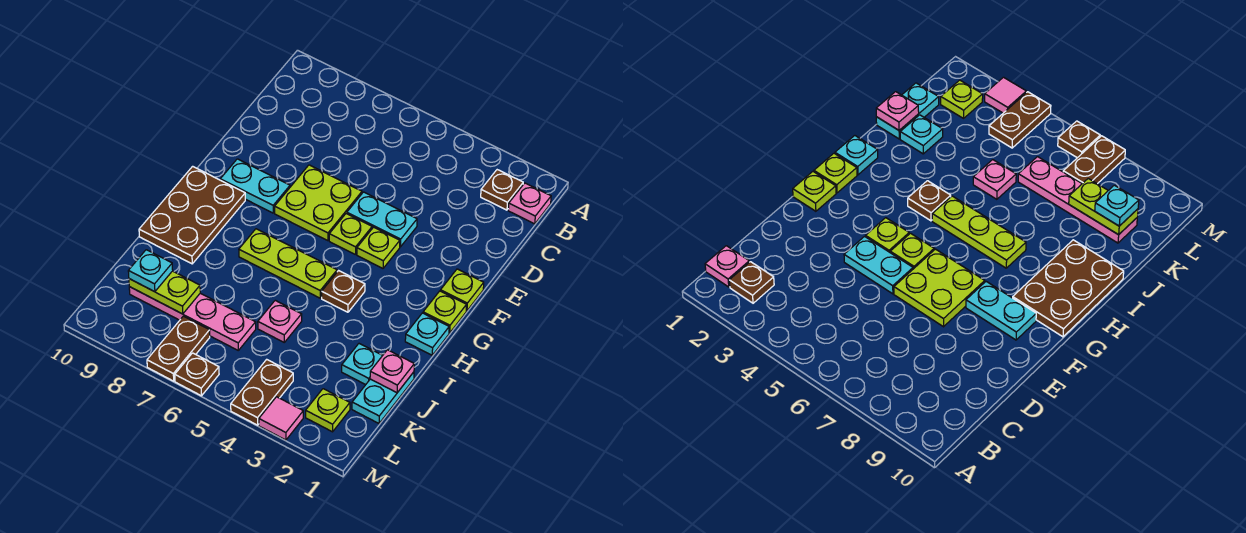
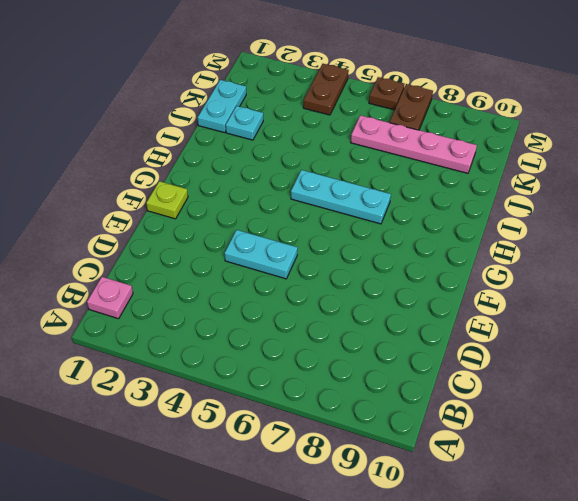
cyan plate H5:H7 level 1 -> lime plate H5:H7 level 1
none -> brown plate B2 level 1
none -> lime plate E6:F7 level 1
none -> lime plate F4 level 1

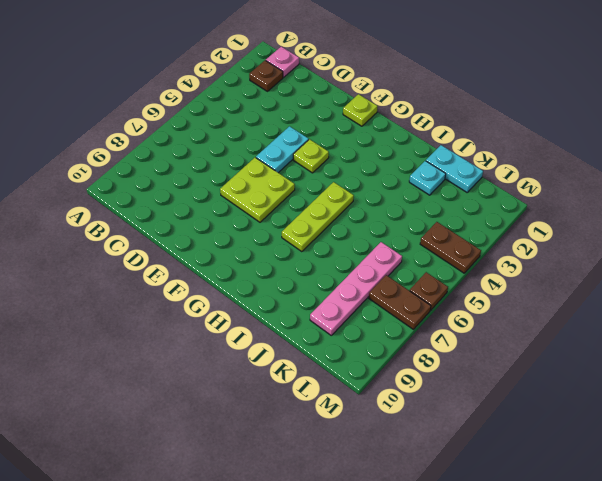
none -> lime plate F5 level 1
none -> cyan plate F8:F9 level 1
none -> lime plate G1 level 1

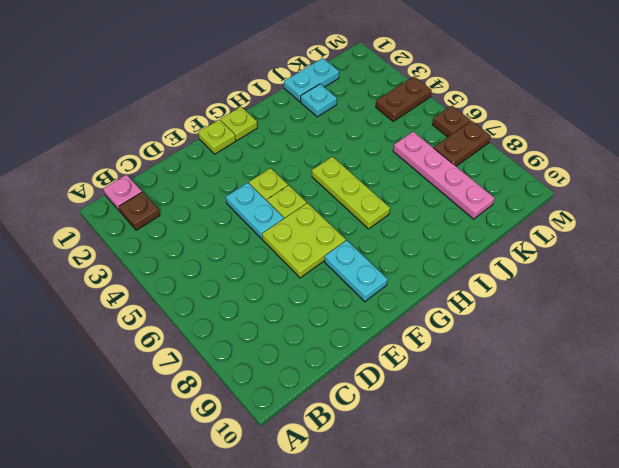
none -> brown plate G9:I10 level 1
none -> cyan plate H1 level 1
none -> brown plate H4 level 1

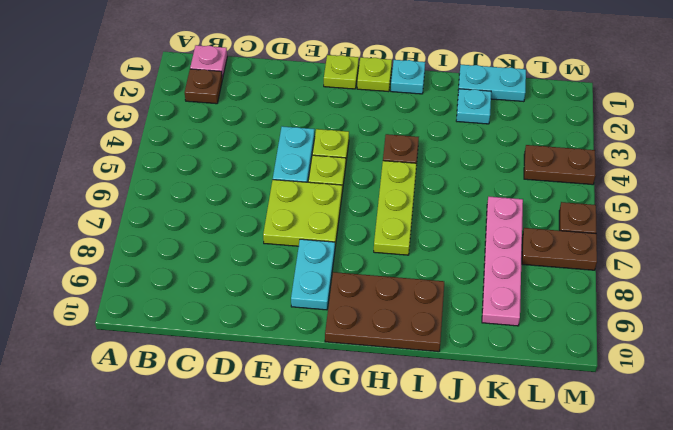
none -> pink plate J5 level 1
none -> lime plate L2 level 1
none -> pink tile M3 level 1

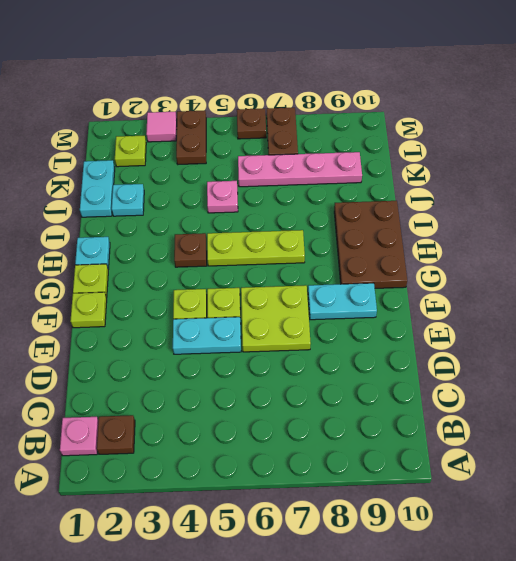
none -> pink plate J1 level 2
none -> lime plate K8:K9 level 2
none -> cyan plate K9 level 3

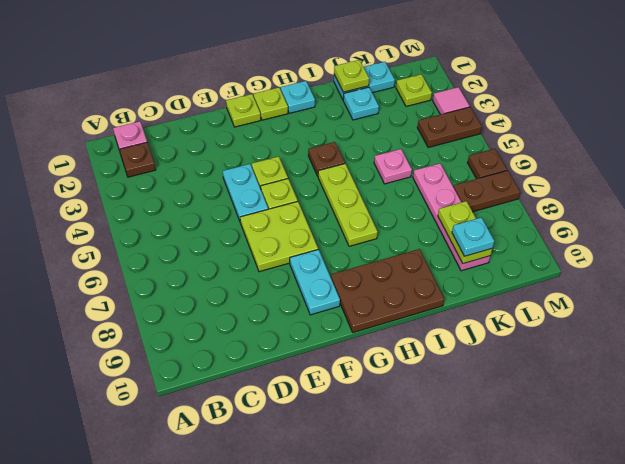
lime plate J1 level 2 -> pink plate J1 level 2

